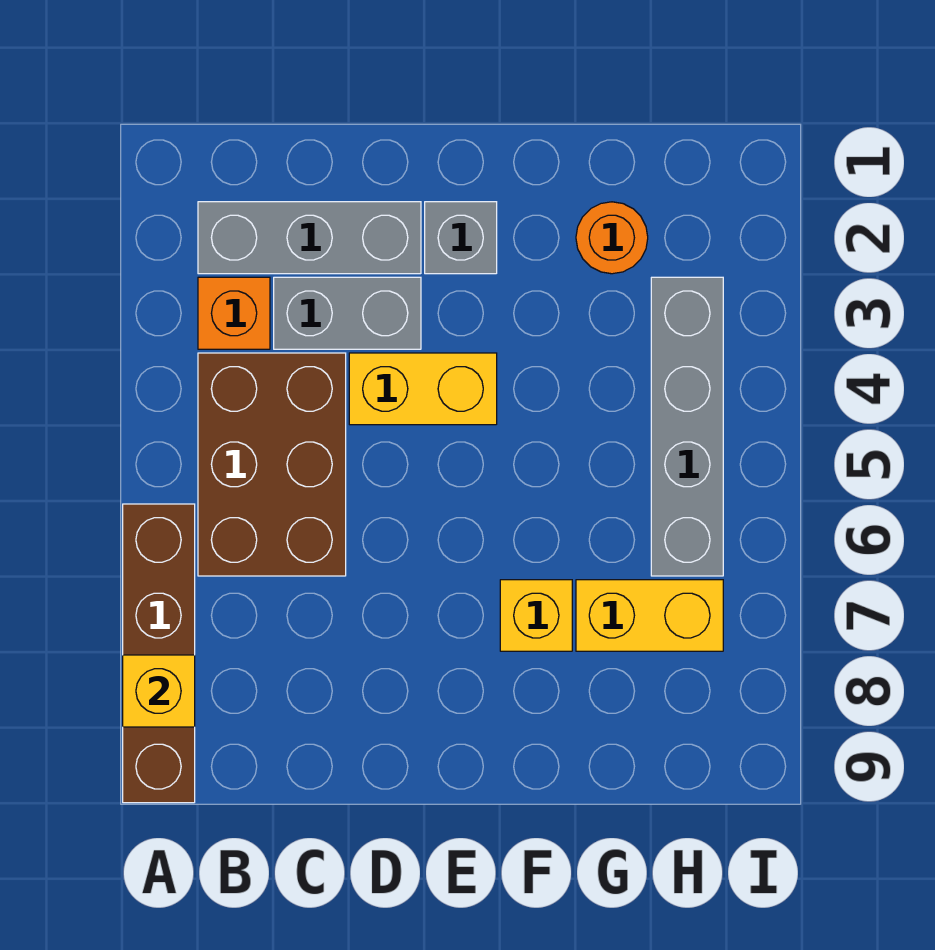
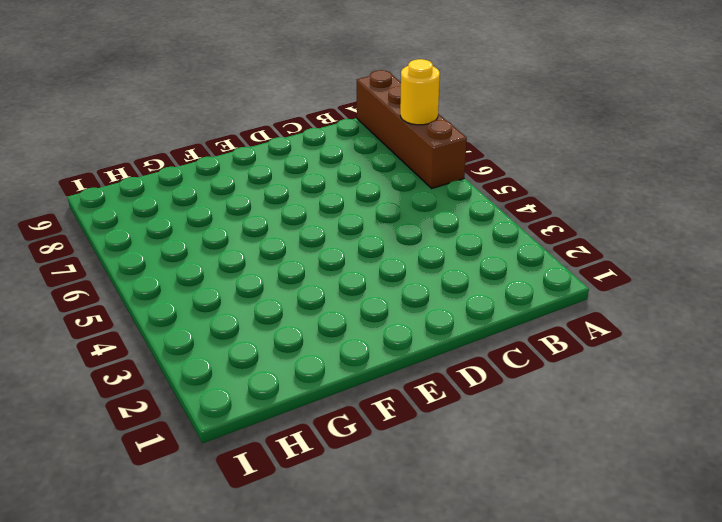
yellow round brick A7 level 2 -> none
none -> grey brick B2:D2 level 1
none -> orange brick B3 level 1
none -> brown brick B4:C6 level 1

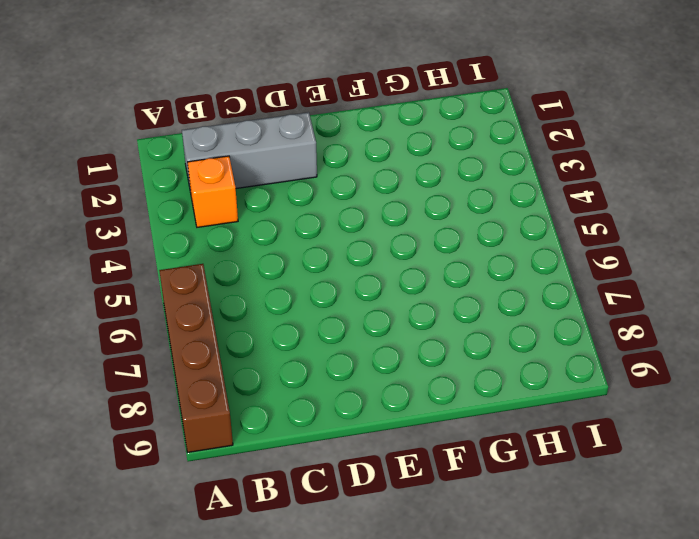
none -> brown brick B4:C6 level 1
none -> grey brick C3:D3 level 1
none -> yellow brick D4:E4 level 1

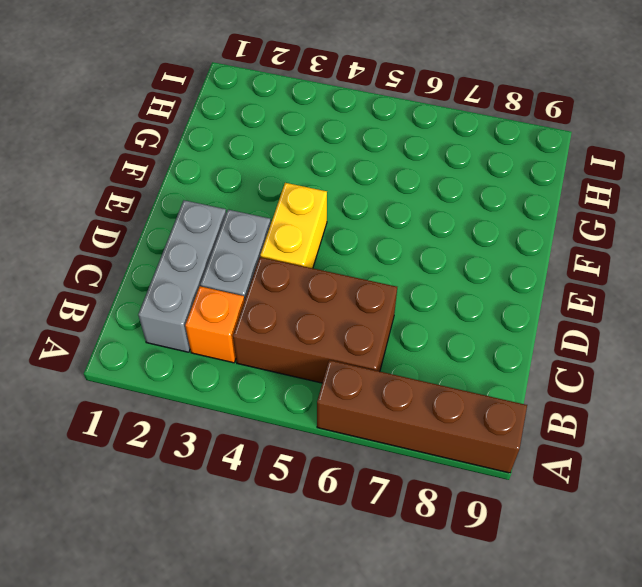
none -> grey brick E2 level 1
none -> yellow brick F7 level 1
none -> orange round brick G2 level 1

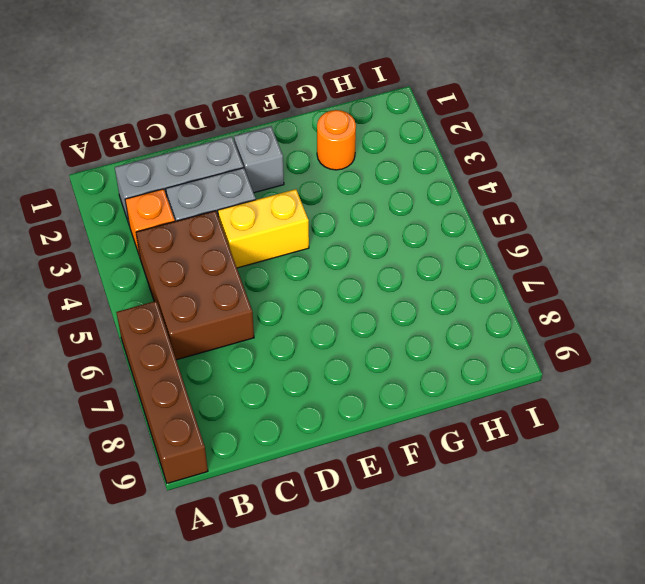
none -> yellow brick F7 level 1
none -> yellow brick G7:H7 level 1
none -> grey brick H3:H6 level 1

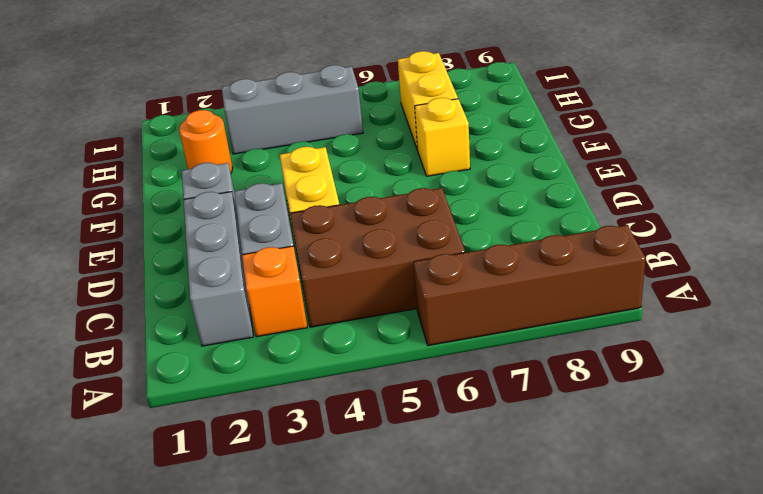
grey brick H3:H5 level 1 -> grey brick H3:H6 level 1
none -> yellow brick A8 level 2

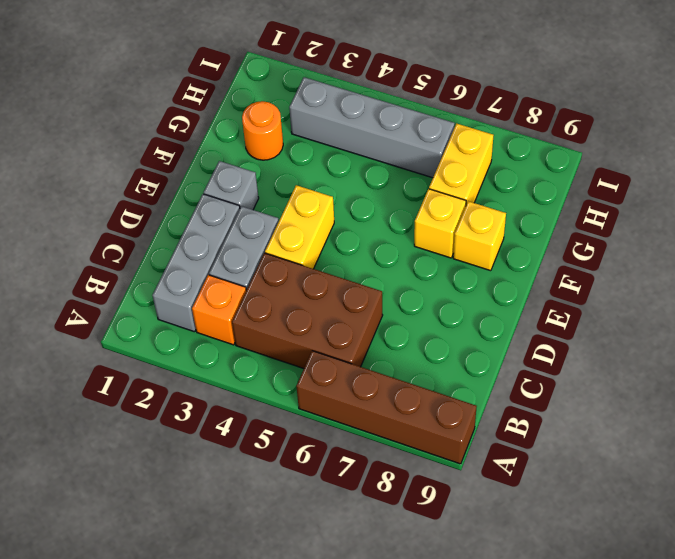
yellow brick F8 level 1 -> yellow brick A8 level 2

